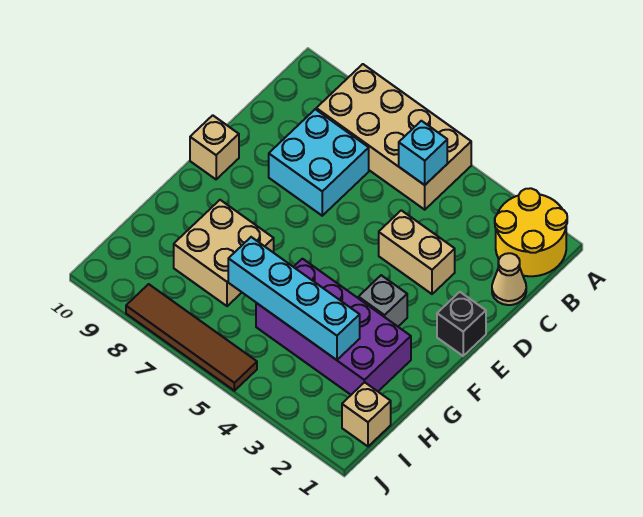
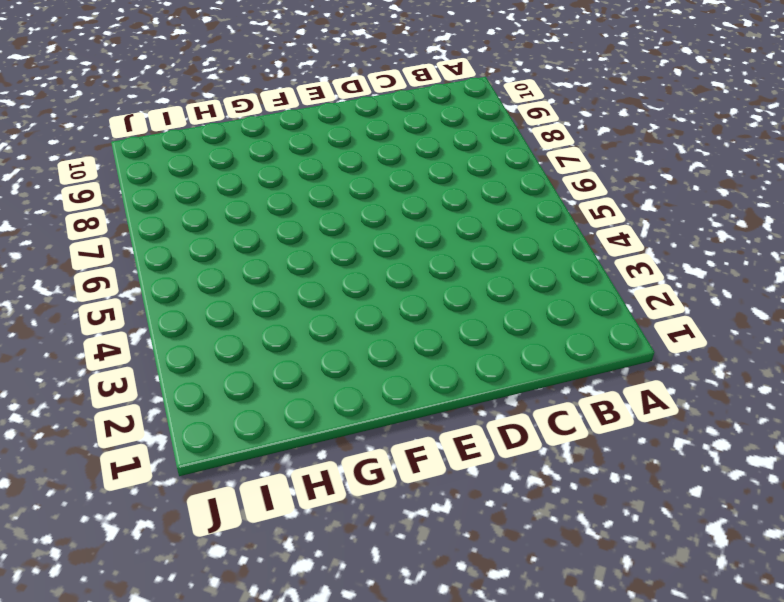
none -> yellow round brick A1:B2 level 1
none -> tan brick A5:B8 level 1
none -> tan cone C1 level 1

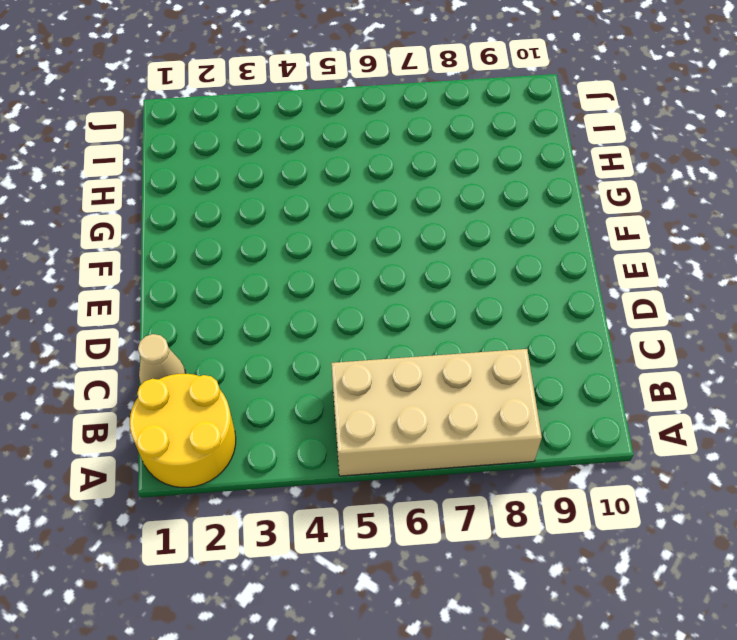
none -> cyan brick C7:D8 level 1
none -> tan brick D3:D4 level 1
none -> black brick E1 level 1

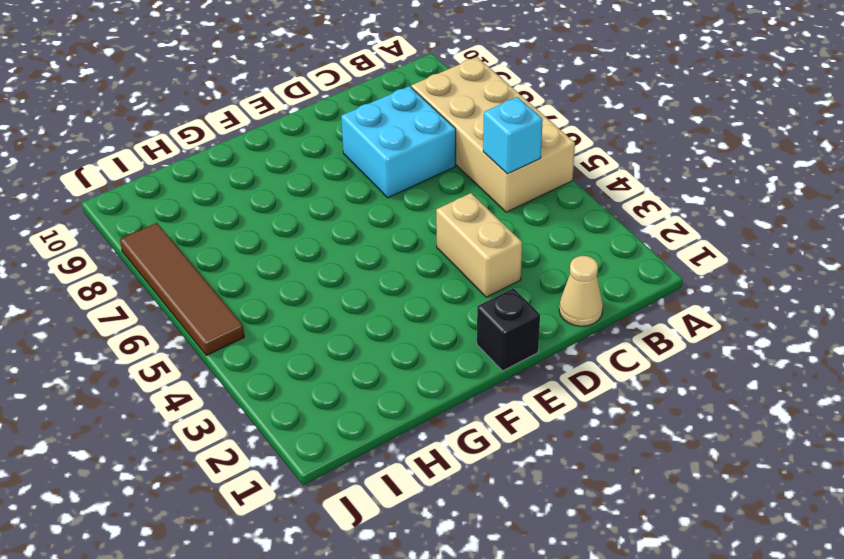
none -> yellow round brick A1:B2 level 1
none -> tan brick E10 level 1
none -> grey brick F3 level 1

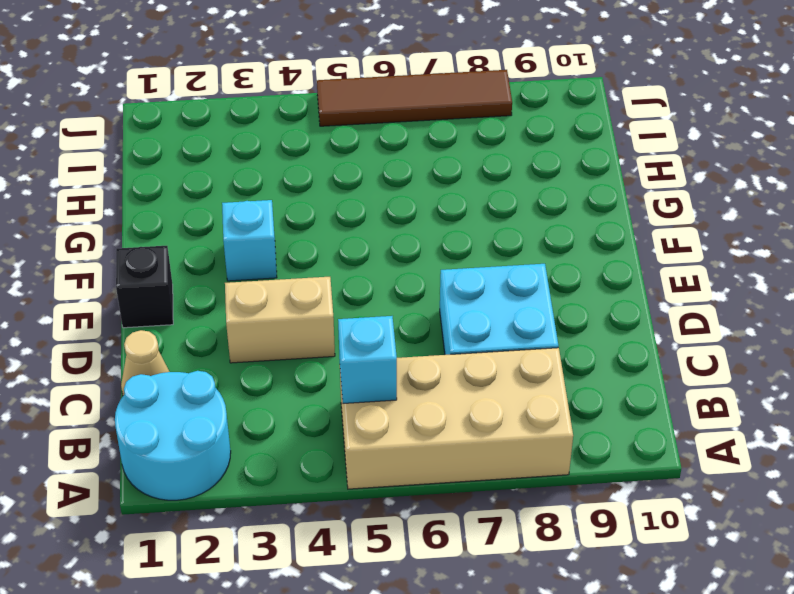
cyan round brick A1:B2 level 1 -> yellow round brick A1:B2 level 1
cyan brick F3 level 1 -> grey brick F3 level 1
none -> tan brick E10 level 1
none -> purple brick G2:H5 level 1
none -> tan brick G7:H8 level 1

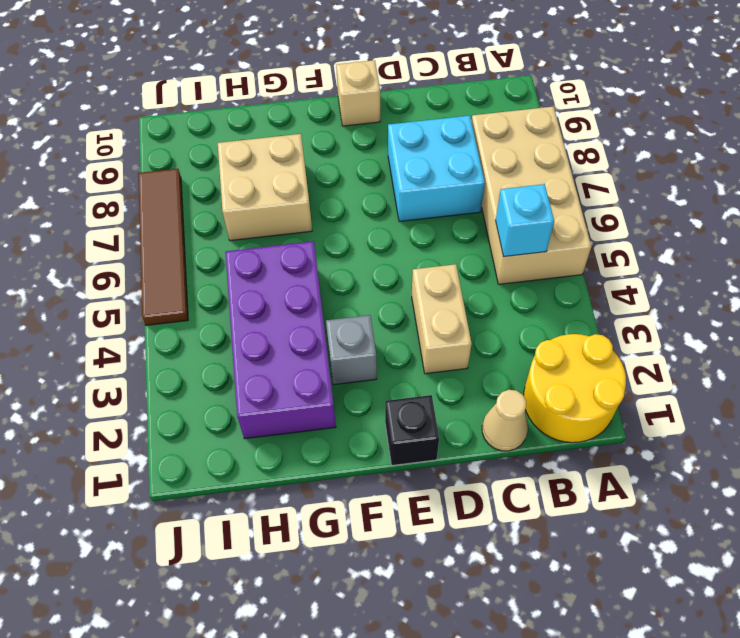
none -> tan brick I1 level 1
none -> cyan brick H3:H6 level 2

